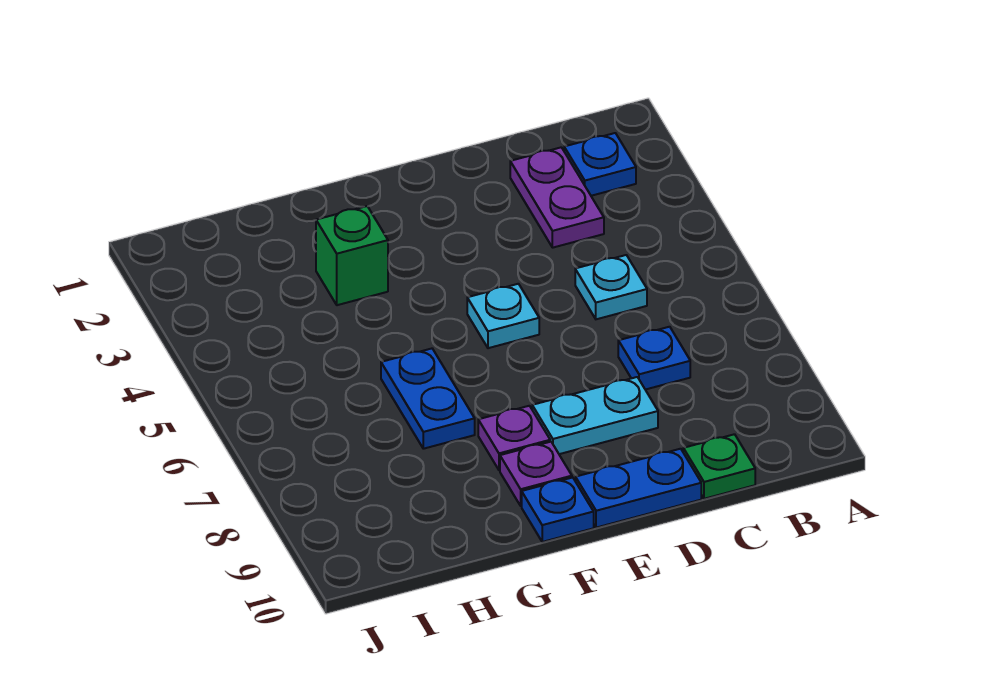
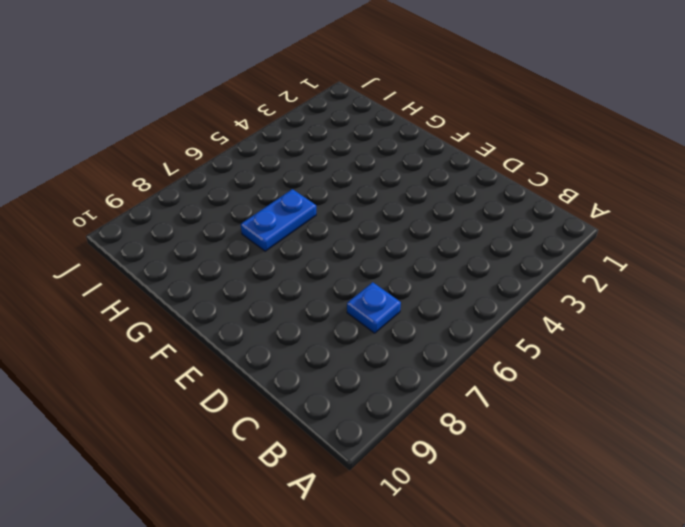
none -> blue plate B2 level 1
none -> purple plate C2:C3 level 1
none -> cyan plate C5 level 1

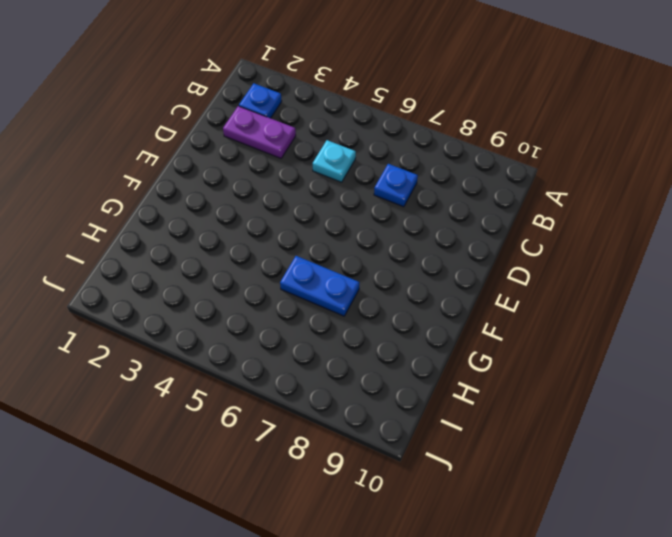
none -> green plate C10 level 1
none -> cyan plate D8:E8 level 1
none -> blue plate D10:E10 level 1

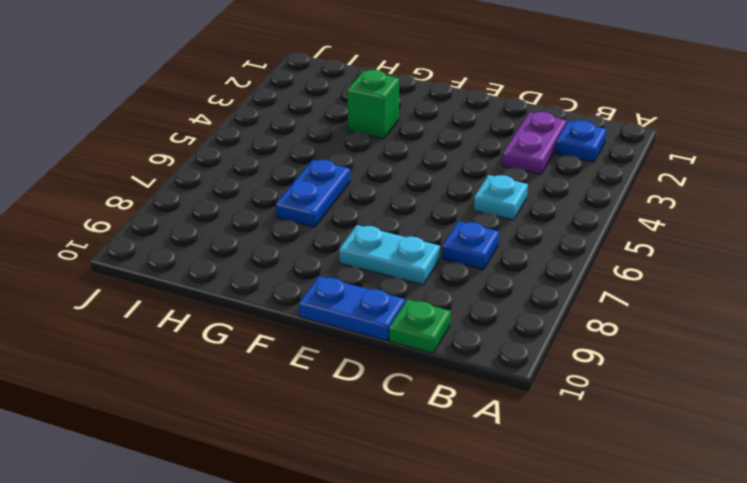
none -> cyan plate E5 level 1
none -> purple plate F8 level 1
none -> purple plate F9 level 1

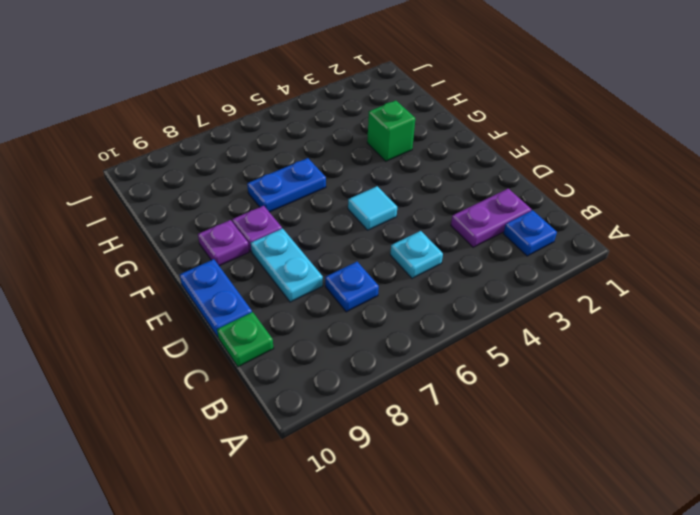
cyan tile E5 level 1 -> cyan plate E5 level 1
none -> blue plate F10 level 1

